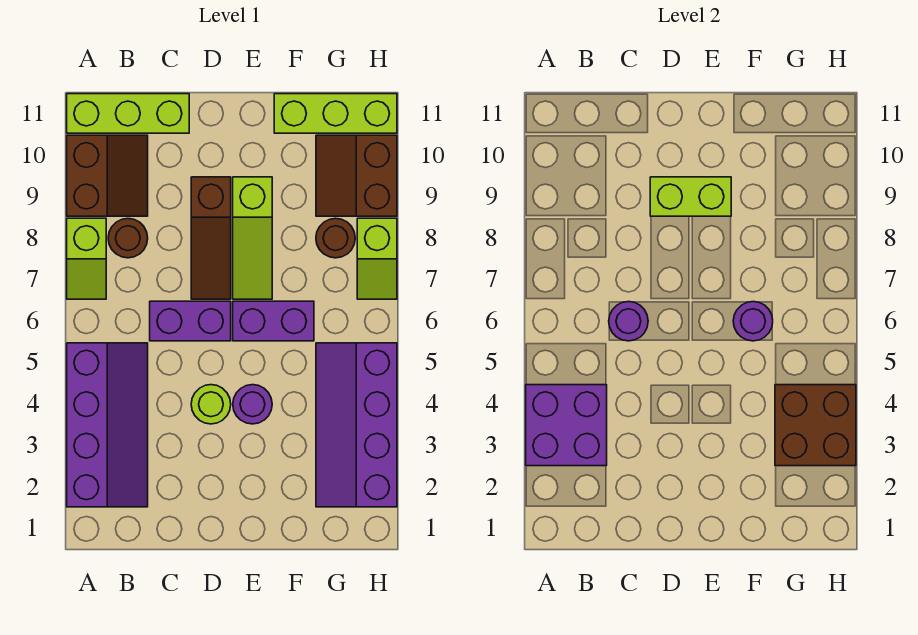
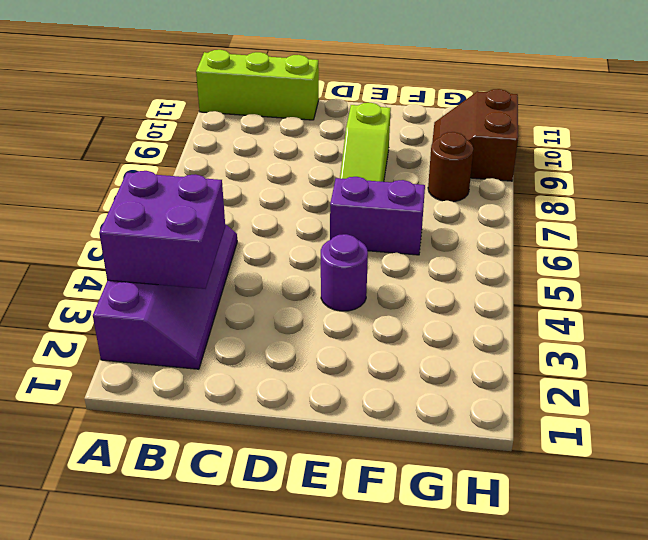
none -> lime slope A7:A8 level 1 top 8
none -> brown slope A9:B10 level 1 top A
none -> brown round brick B8 level 1

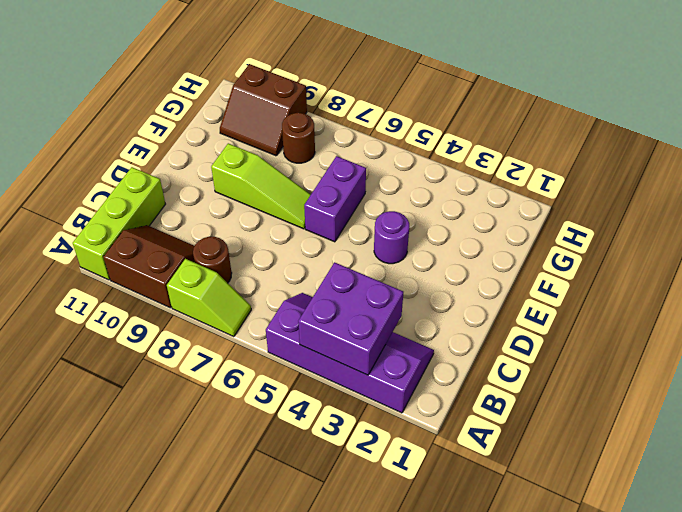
none -> purple brick C6:D6 level 1
none -> lime round brick D4 level 1
none -> brown slope D7:D9 level 1 top 9

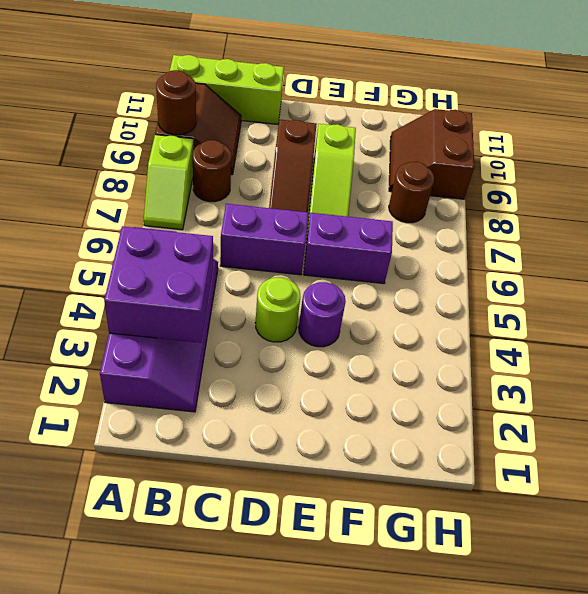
brown round brick A9 level 2 -> none
none -> lime brick F11:H11 level 1
none -> purple slope G2:H5 level 1 top H
none -> lime slope H7:H8 level 1 top 8

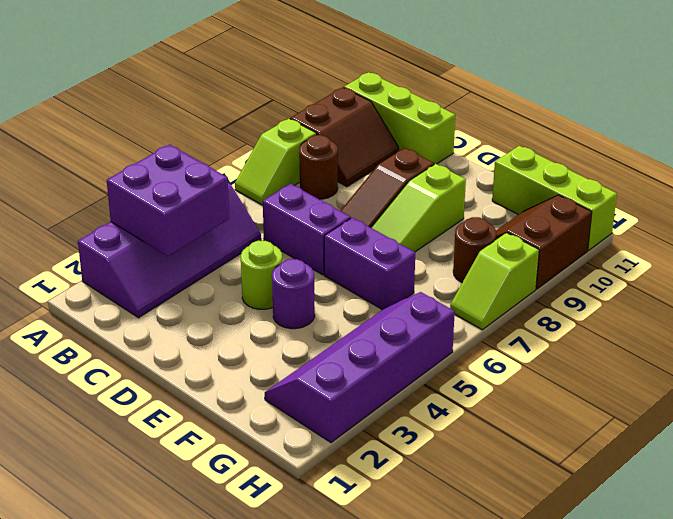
none -> purple round brick C6 level 2
none -> lime brick D9:E9 level 2
none -> purple round brick F6 level 2

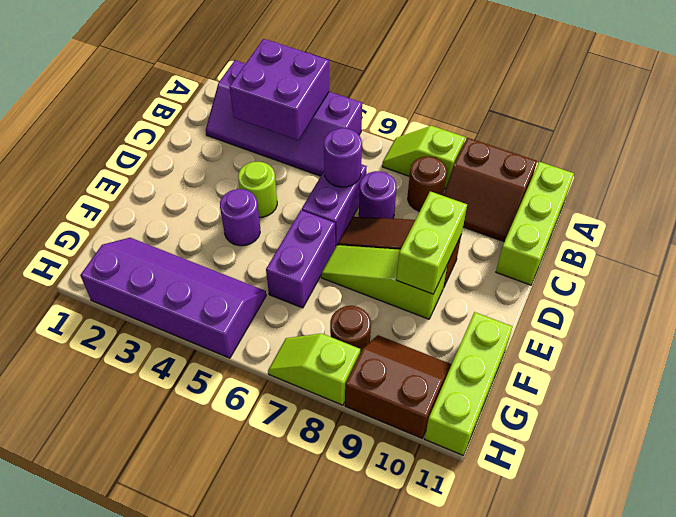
purple round brick C7 level 1 -> purple round brick F6 level 2
none -> brown brick G3:H4 level 2

